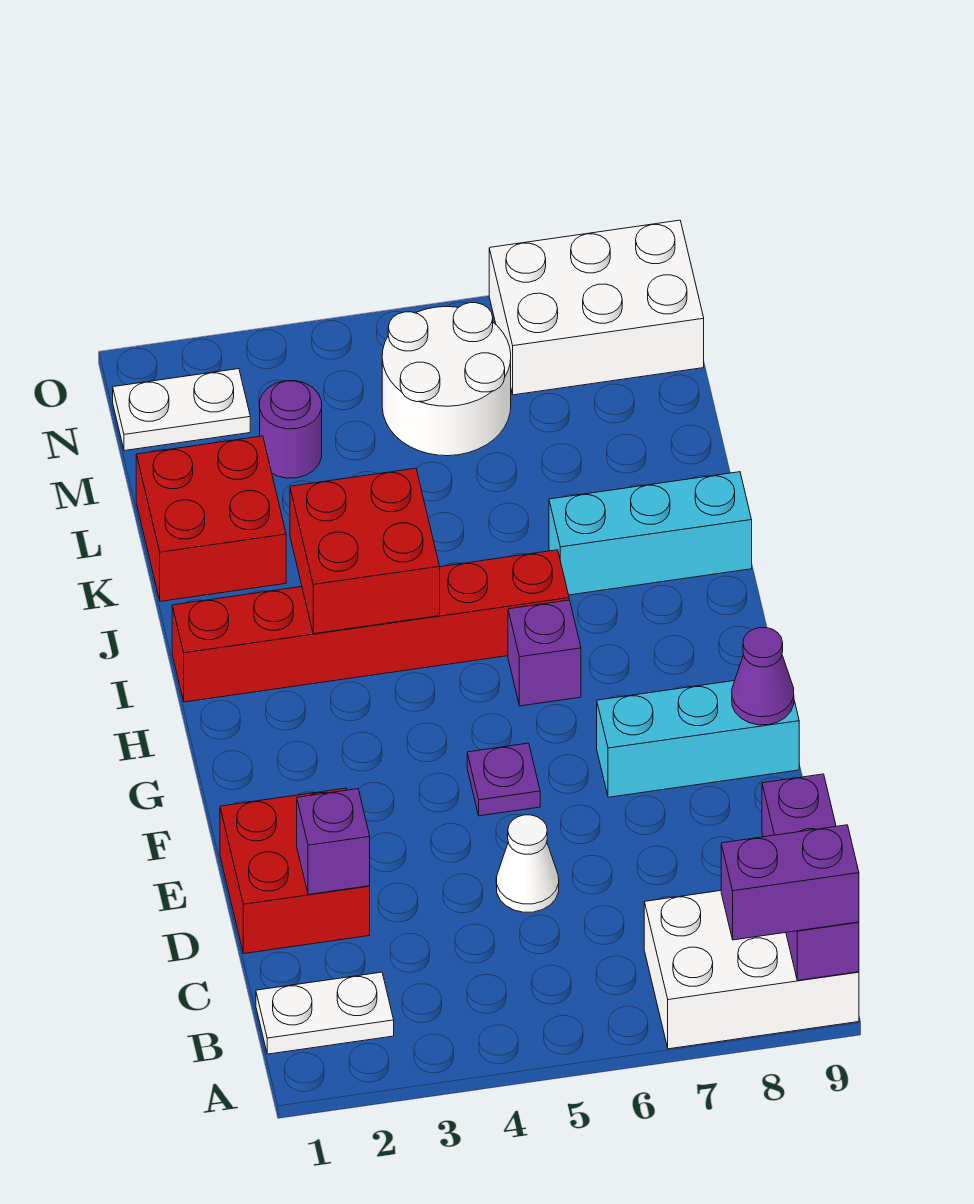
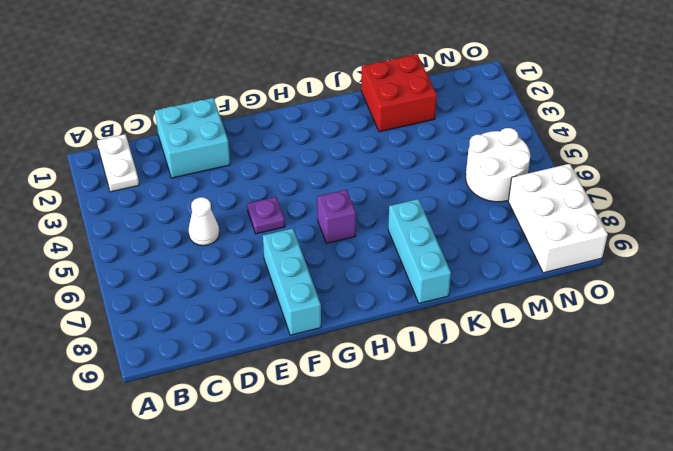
cyan brick D1:E2 level 1 -> red brick D1:E2 level 1
none -> white brick A7:B9 level 1
none -> red brick I1:I6 level 1
none -> purple round brick M3 level 1

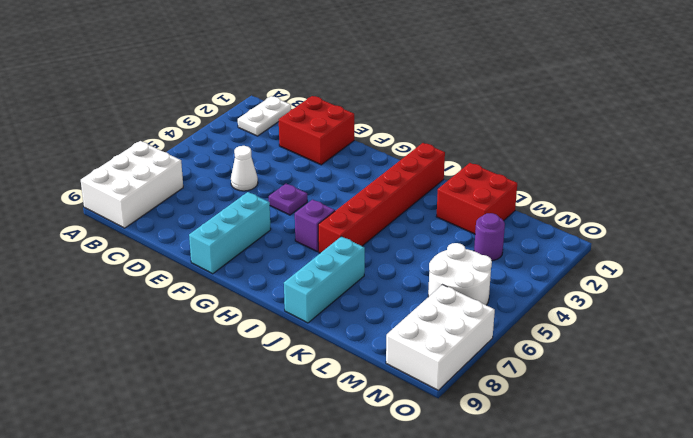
none -> white plate N1:N2 level 1
none -> purple brick A9:C9 level 2
none -> purple brick D2 level 2

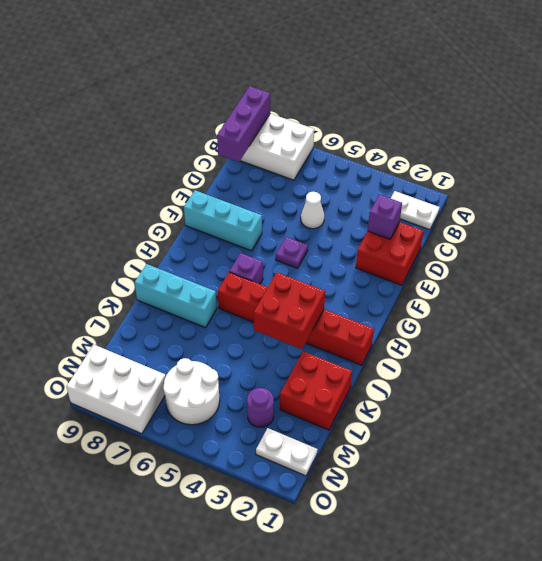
none -> purple cone F9 level 2
none -> purple brick A8:A9 level 3

